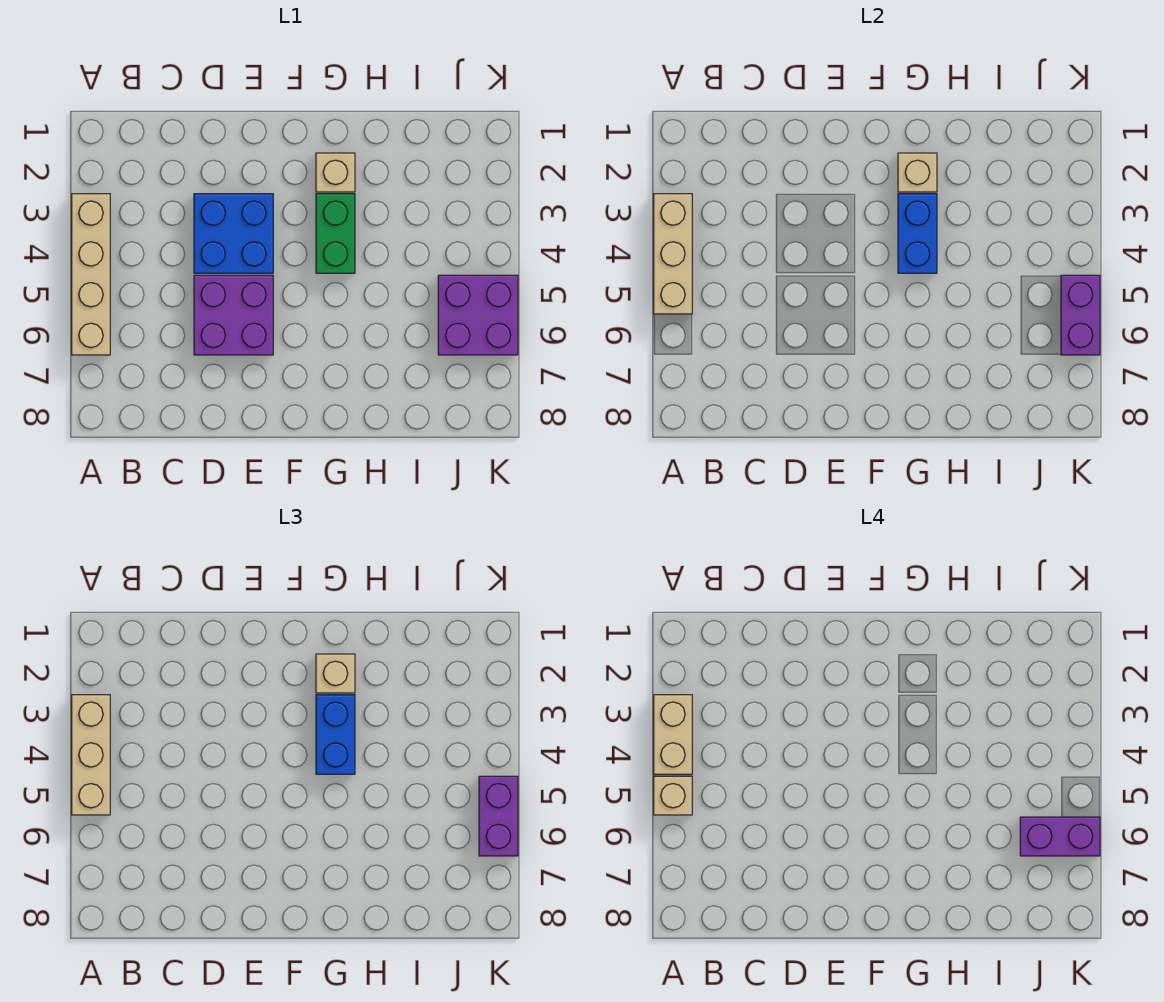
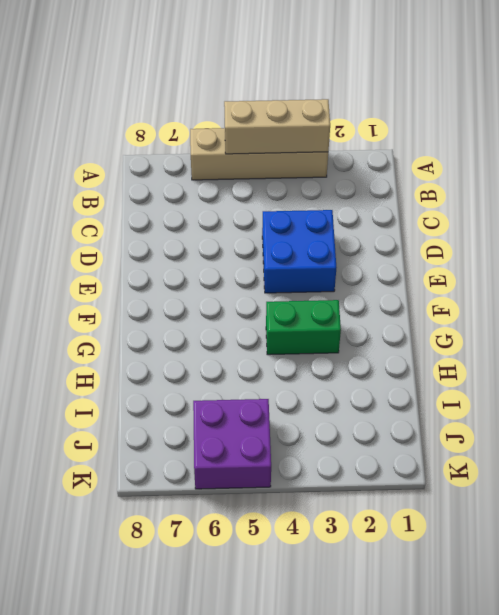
none -> purple brick D5:E6 level 1
none -> tan brick G2 level 1
none -> tan brick G2 level 2

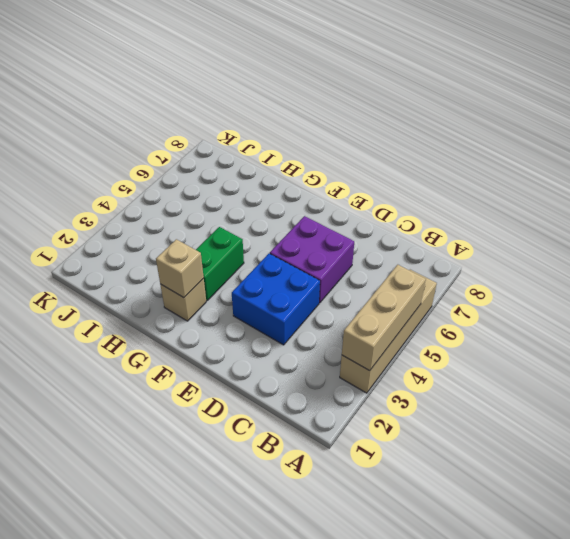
none -> purple brick J5:K6 level 1
none -> blue brick G3:G4 level 2
none -> purple brick K5:K6 level 2

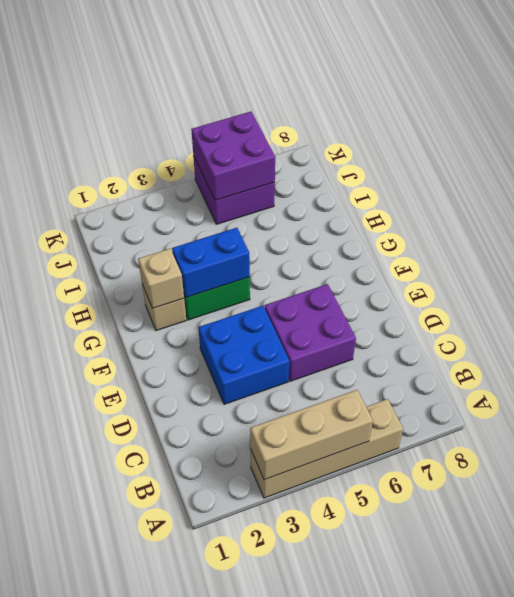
purple brick J5:K6 level 2 -> purple brick K5:K6 level 2
none -> tan brick A3:A5 level 3
none -> tan brick G2 level 3
none -> blue brick G3:G4 level 3

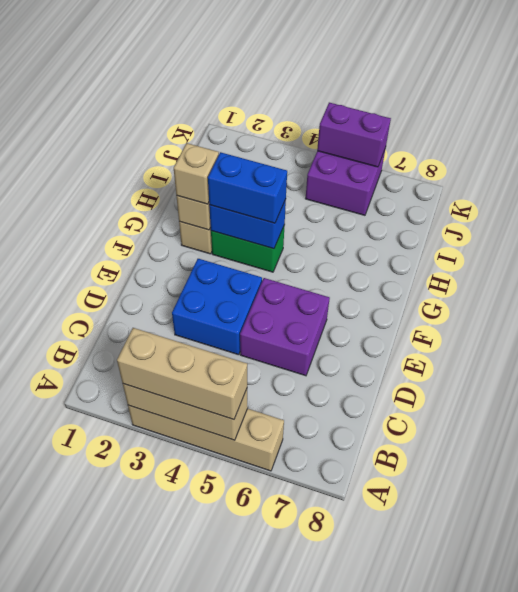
none -> purple brick K5:K6 level 3
none -> tan brick A3:A4 level 4
none -> tan brick A5 level 4

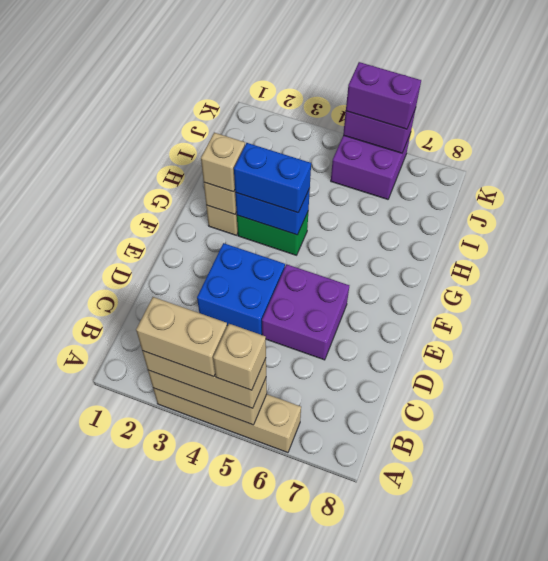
none -> purple brick J6:K6 level 4

